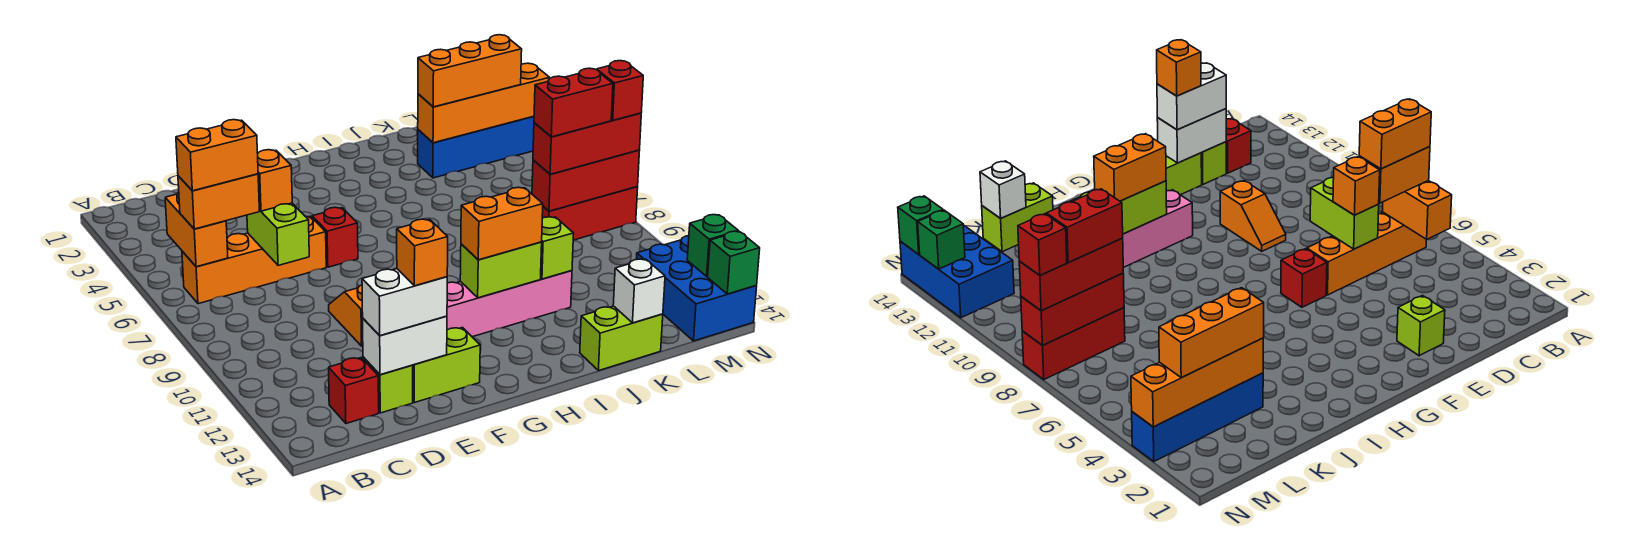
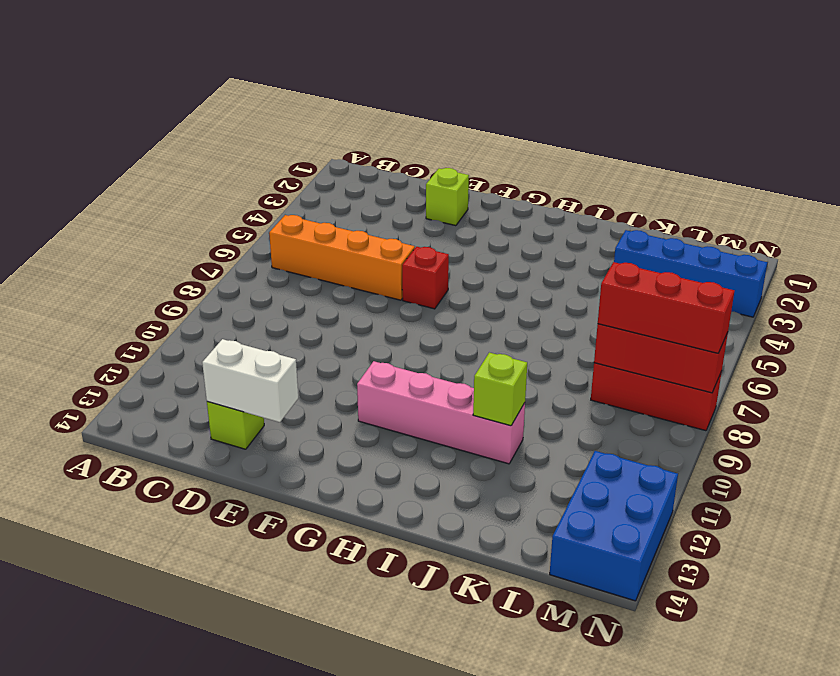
none -> red brick C13 level 1
none -> orange slope E9:E10 level 1 top 10
none -> lime brick E13:F13 level 1
none -> lime brick J14:K14 level 1

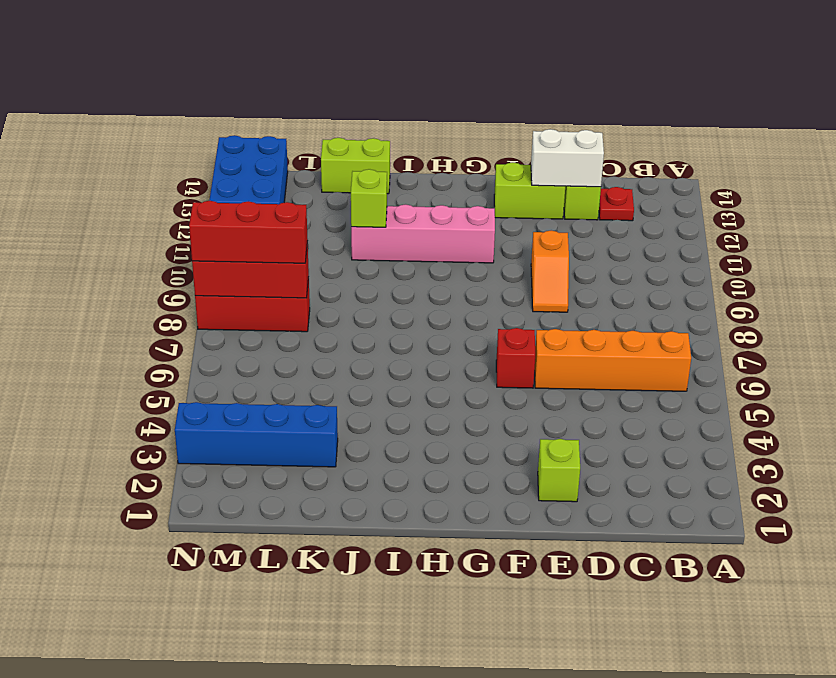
red plate C13 level 1 -> red brick C13 level 1
none -> orange brick B5:B6 level 2
none -> lime brick D6:D7 level 2
none -> lime brick H11:I11 level 2
none -> orange brick K3:N3 level 2

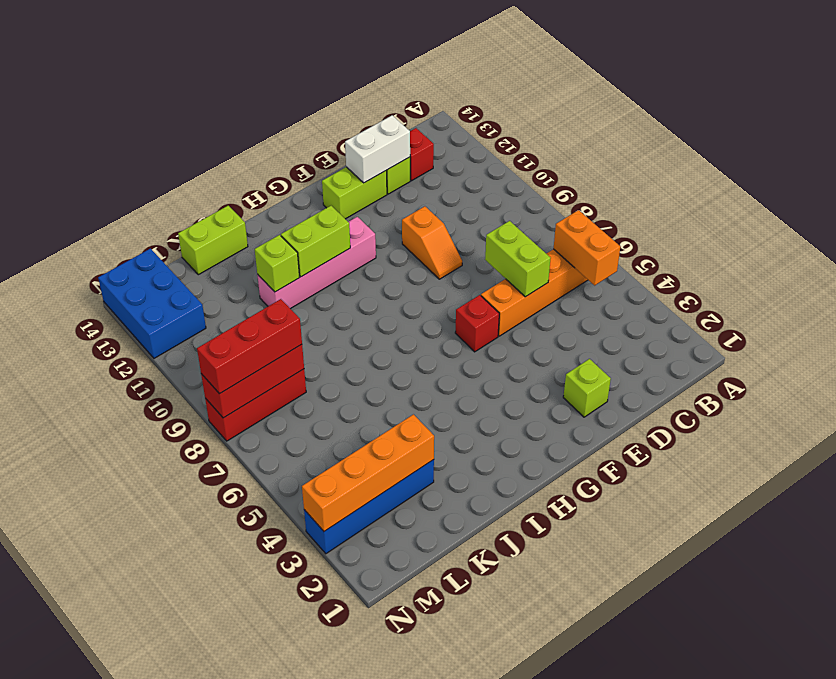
none -> white brick K14 level 2
none -> green brick N13 level 2
none -> green brick N14 level 2
none -> orange brick B6:C6 level 3

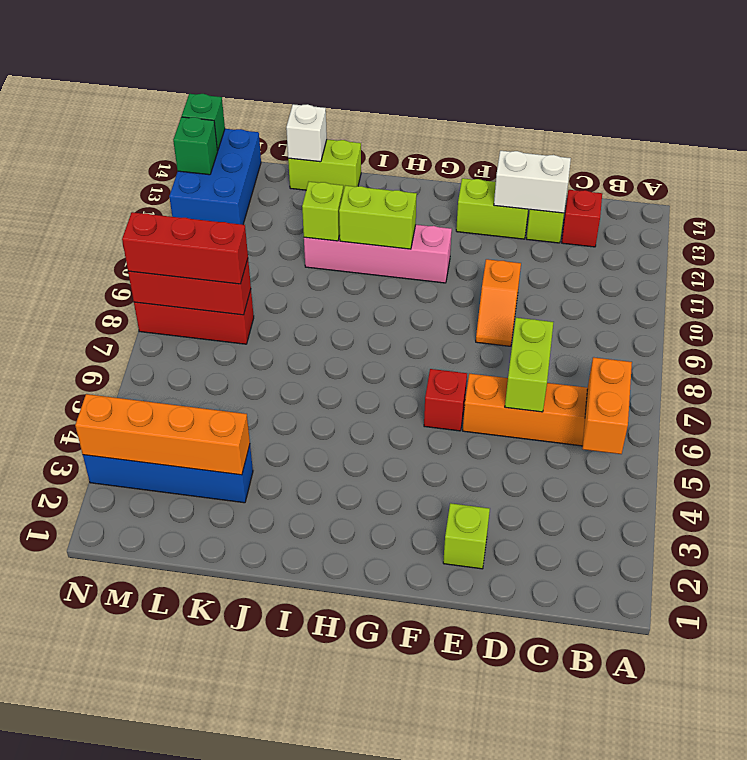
none -> orange brick B6:C6 level 3
none -> orange brick D6 level 3
none -> white brick D13:E13 level 3
none -> orange brick H11:I11 level 3

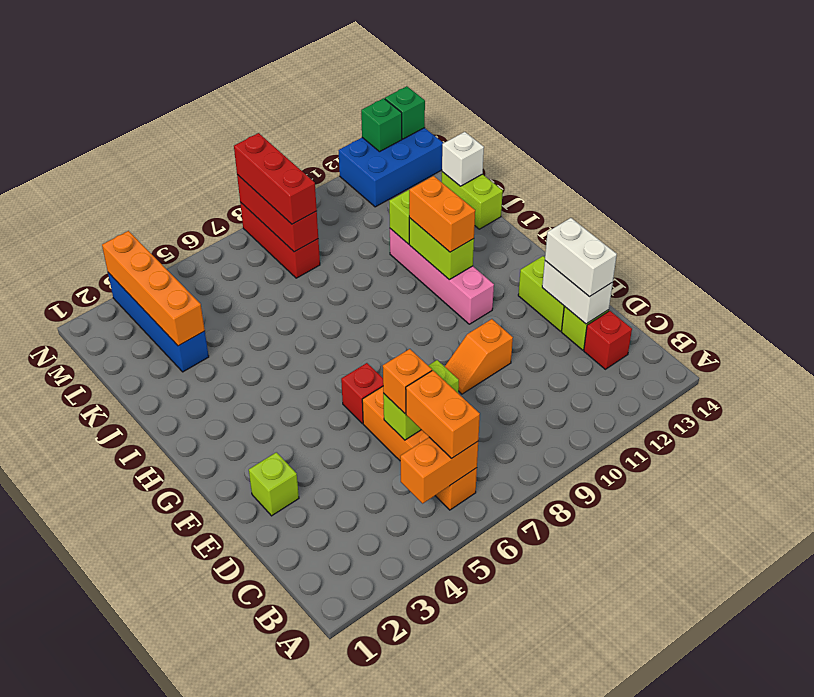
none -> orange brick K3:M3 level 3
none -> orange brick B6:C6 level 4
none -> orange brick E13 level 4
none -> red brick L8:M8 level 4

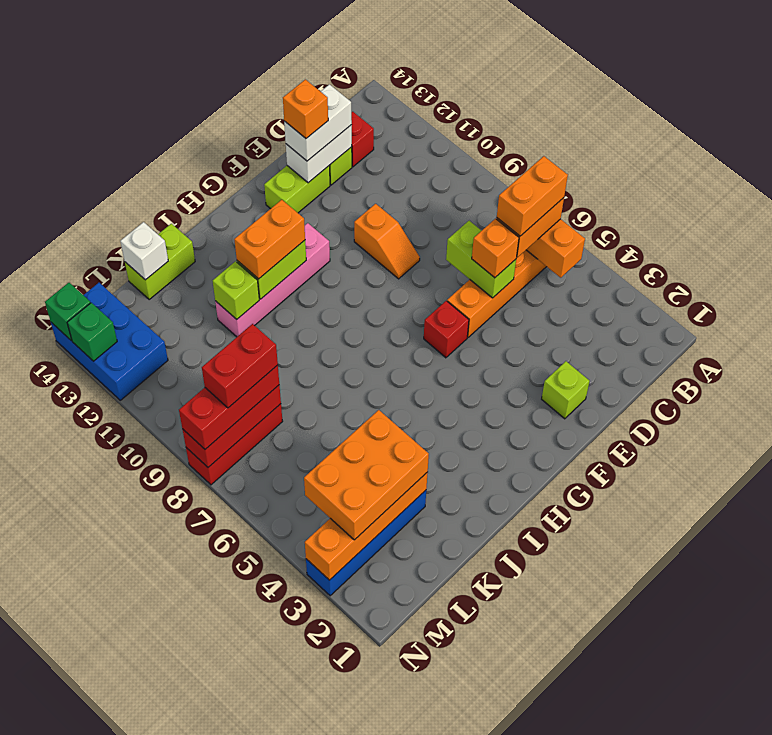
orange brick K3:M4 level 3 -> orange brick K3:M3 level 3
none -> red brick N8 level 4

